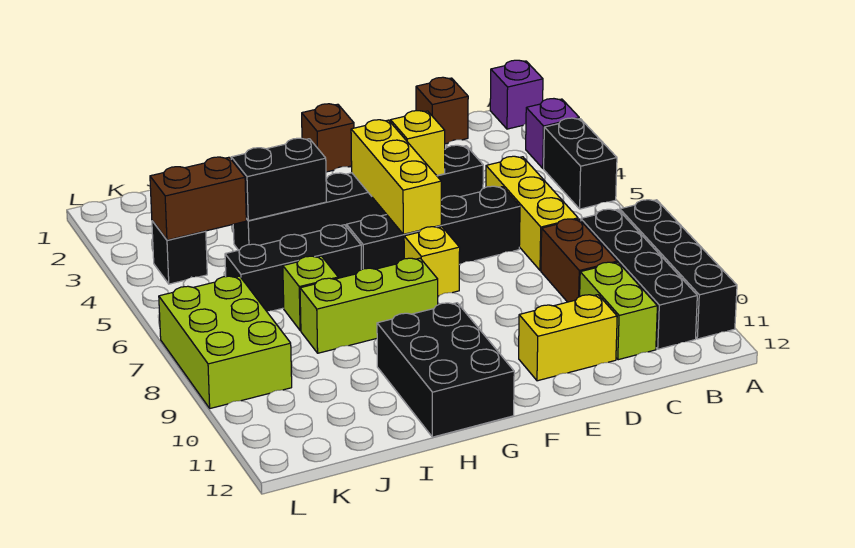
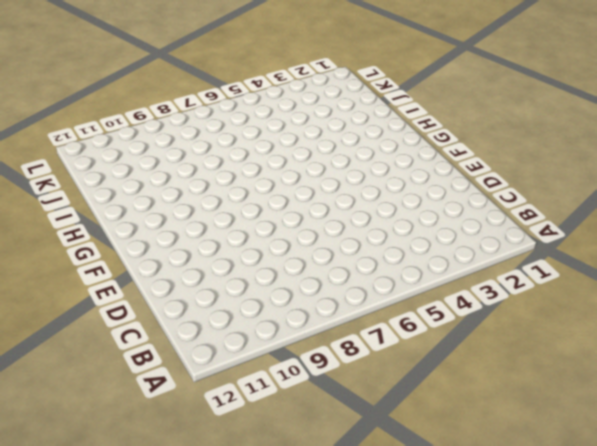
none -> purple brick A1 level 1
none -> purple brick A3 level 1
none -> black brick A4:A5 level 1

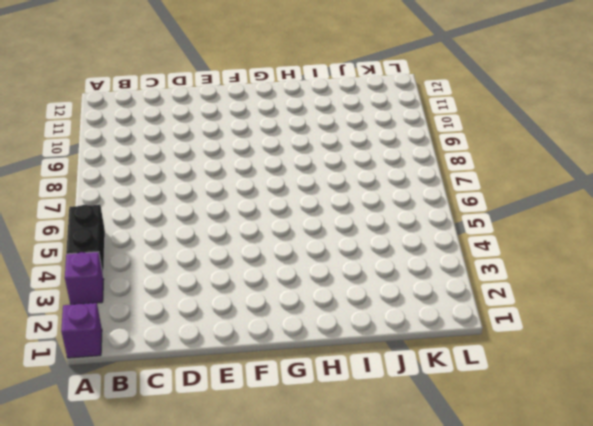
none -> black brick A8:A11 level 1
none -> black brick B8:B11 level 1
none -> brown brick C1 level 1

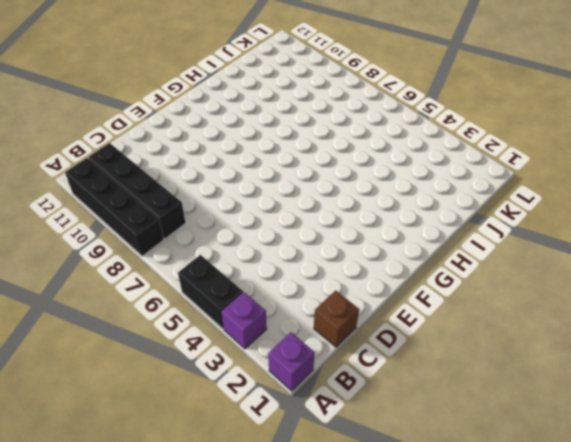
none -> yellow brick C5:C7 level 1
none -> brown brick C8:C9 level 1
none -> lime brick C10:C11 level 1

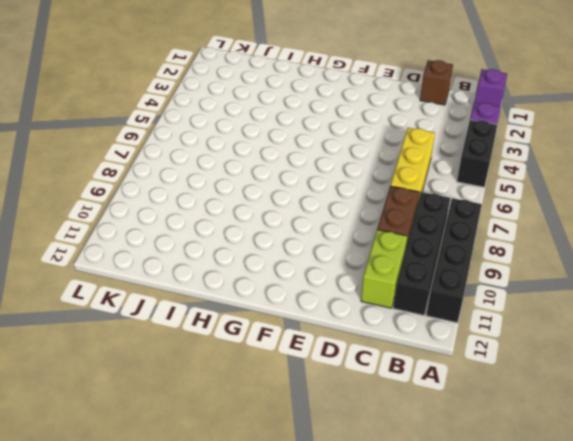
none -> black brick D4:I4 level 1
none -> black brick D6:G6 level 1
none -> yellow brick D11:E11 level 1

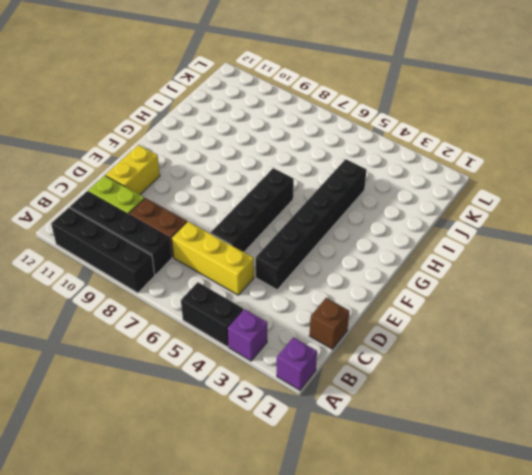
none -> brown brick F1 level 1
none -> yellow brick F7 level 1
none -> lime brick G8:I8 level 1

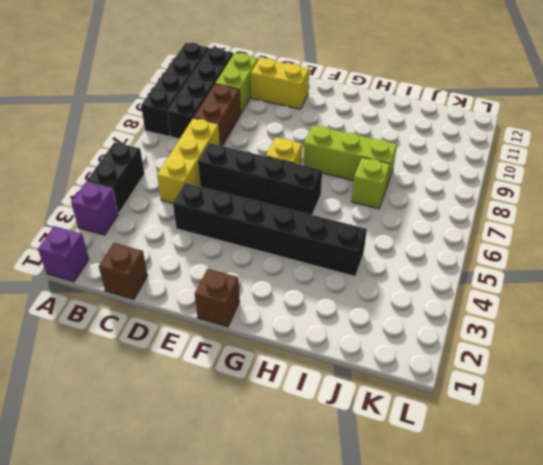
none -> black brick G10:H12 level 1
none -> black brick H6:J6 level 1
none -> black brick K4 level 1

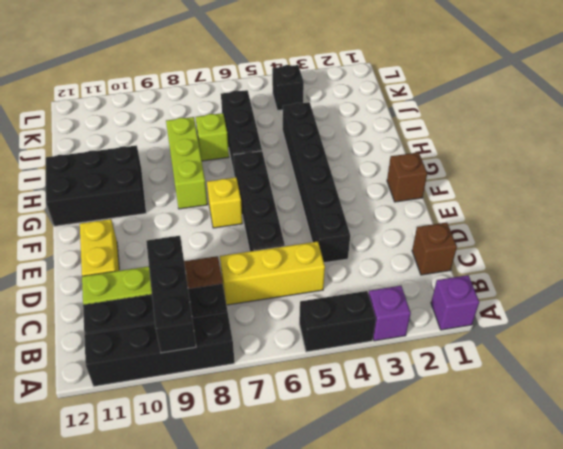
black brick A9:C9 level 2 -> none
none -> lime brick K7:L9 level 1
none -> yellow brick E4 level 2
none -> yellow brick F4:F6 level 2

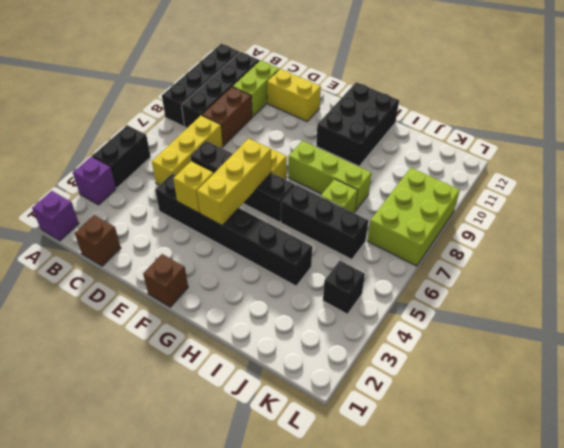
none -> black brick H4:I4 level 2
none -> brown brick J4:K4 level 2

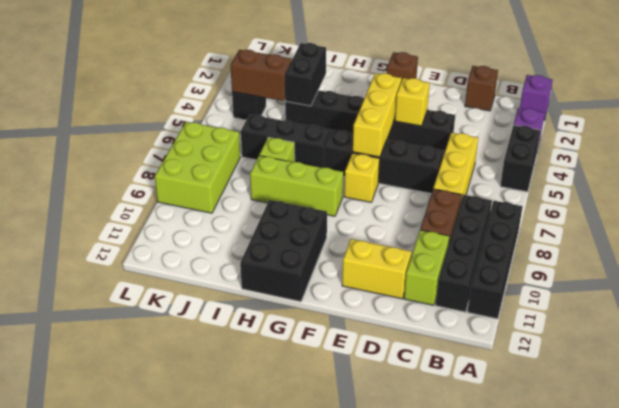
black brick I3:I4 level 2 -> black brick H4:I4 level 2

